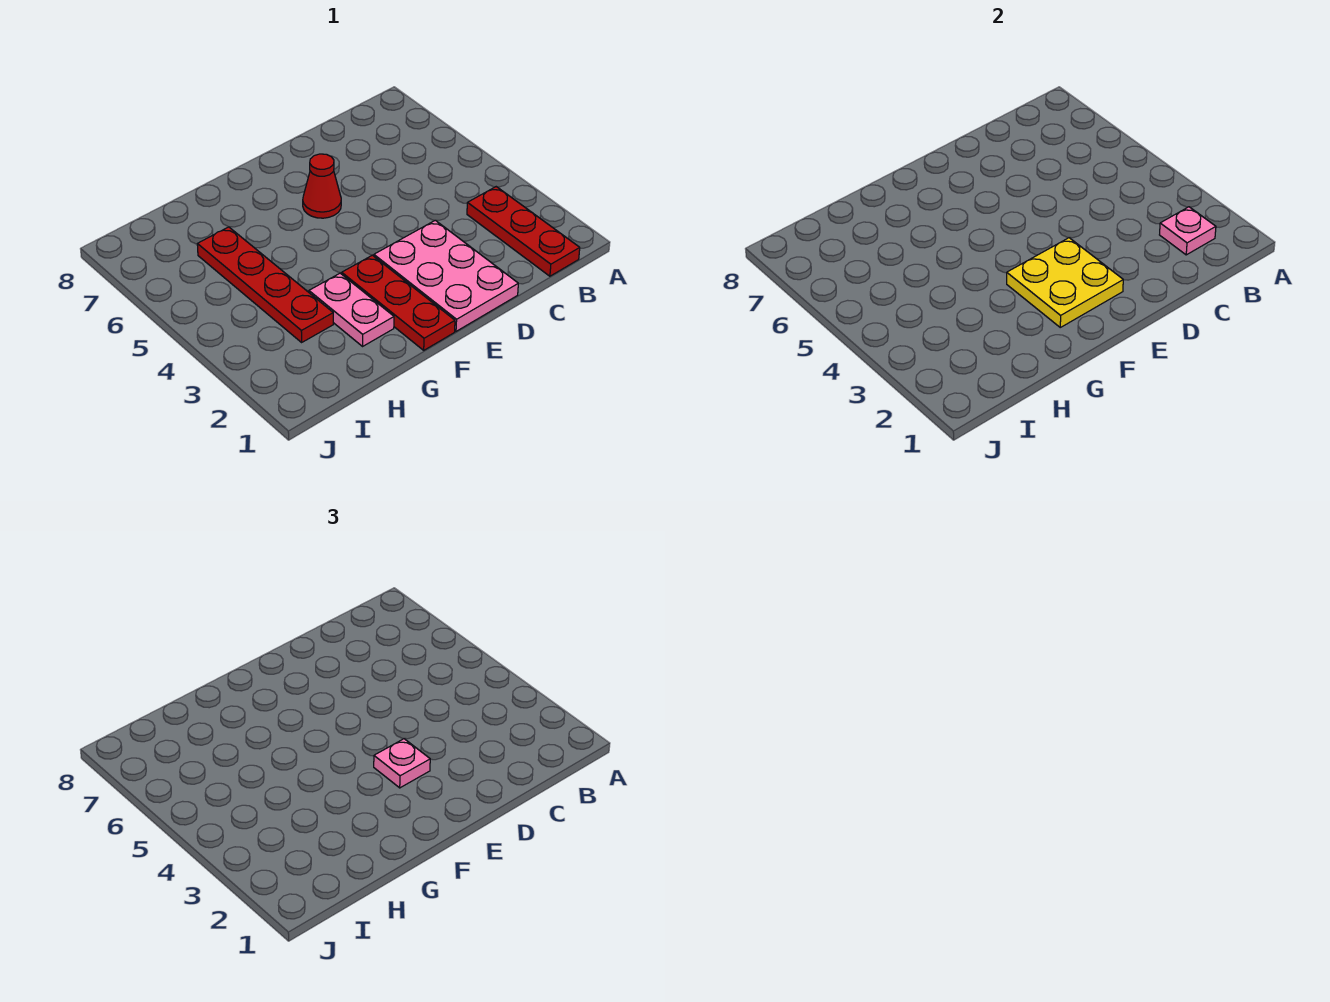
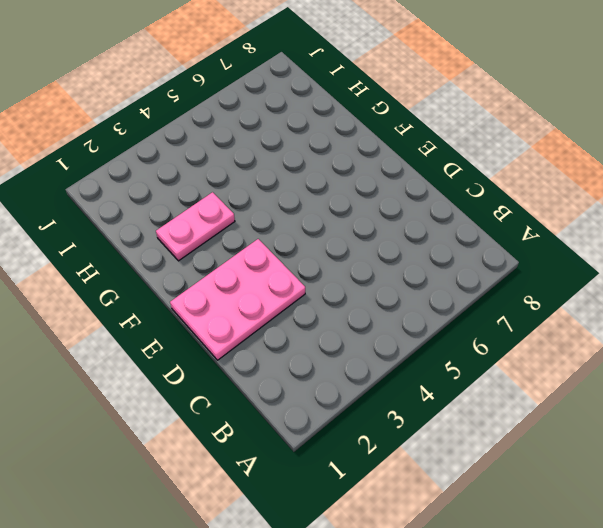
none -> red plate B1:B3 level 1
none -> red cone E6 level 1

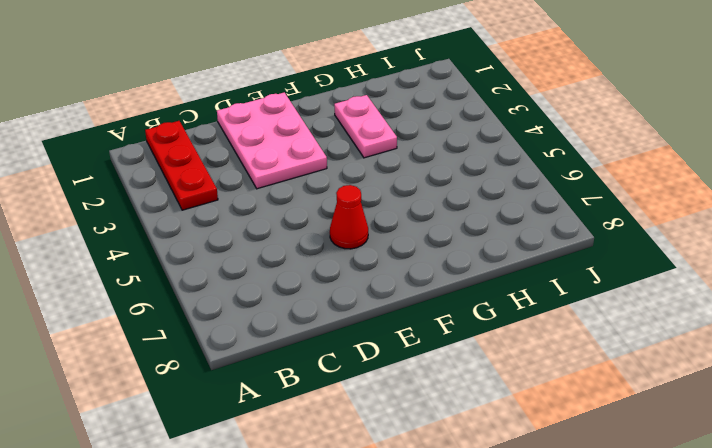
none -> red plate F1:F3 level 1
none -> red plate H3:H6 level 1

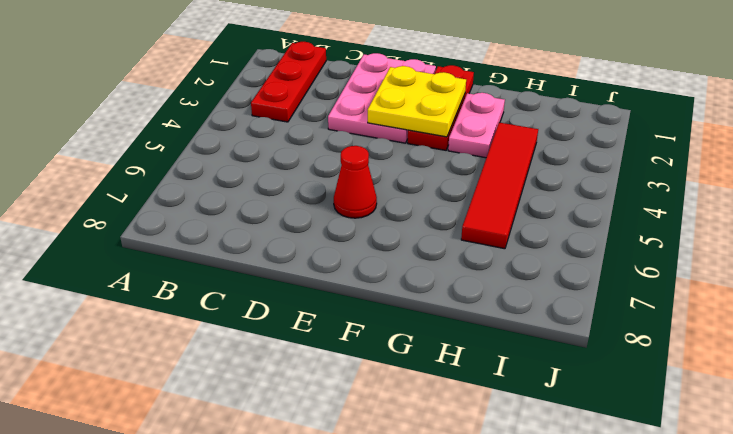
red tile H3:H6 level 1 -> red plate H3:H6 level 1
none -> pink plate B2 level 2
none -> pink plate E3 level 3

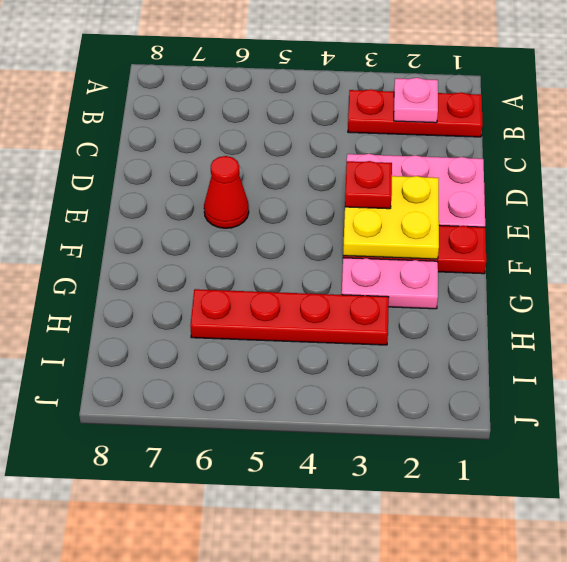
red plate E3 level 3 -> pink plate E3 level 3

